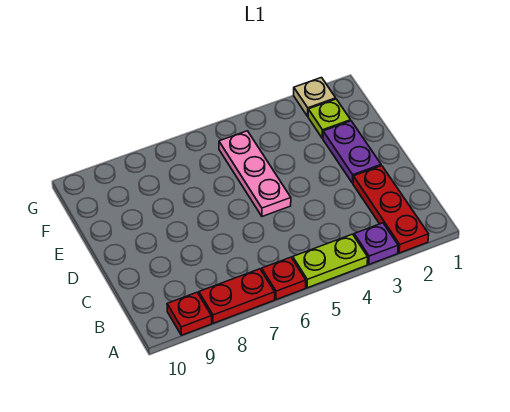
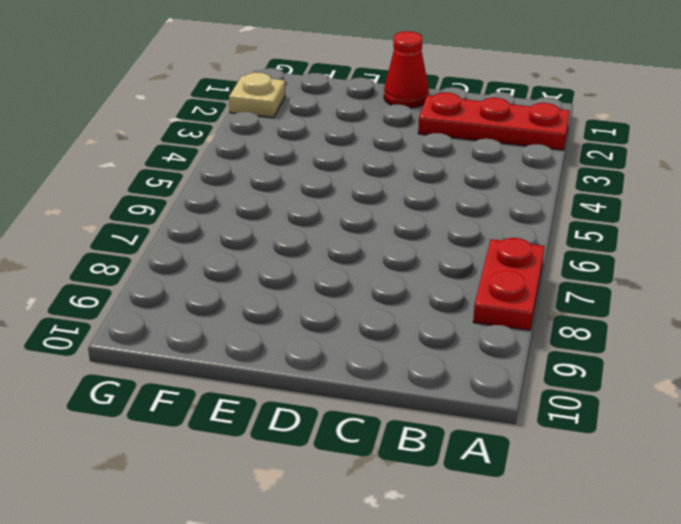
red cone D1 level 1 -> none
none -> purple plate A3 level 1
none -> lime plate A4:A5 level 1

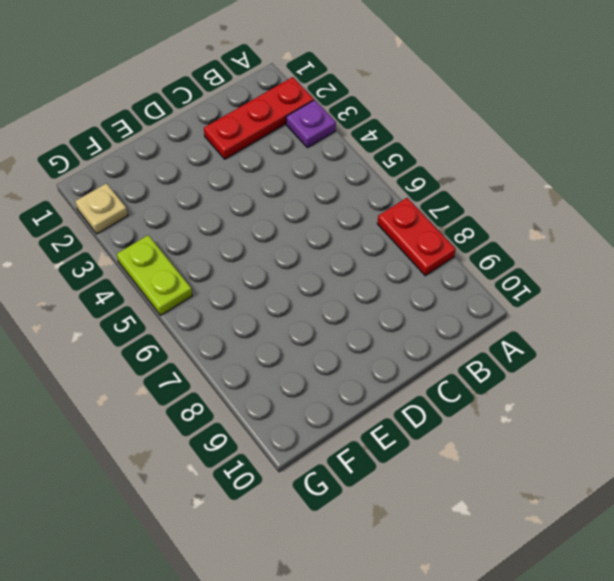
lime plate G4:G5 level 1 -> lime plate A4:A5 level 1
none -> red plate A6 level 1
none -> red plate A9 level 1

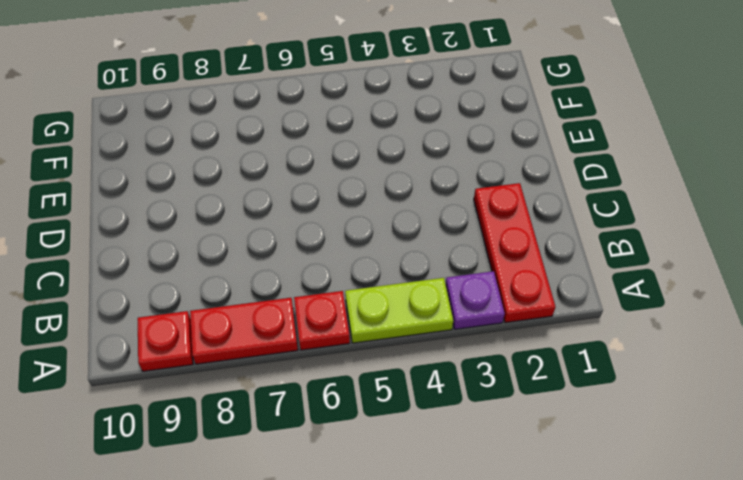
none -> purple plate D2:E2 level 1
none -> pink plate D5:F5 level 1

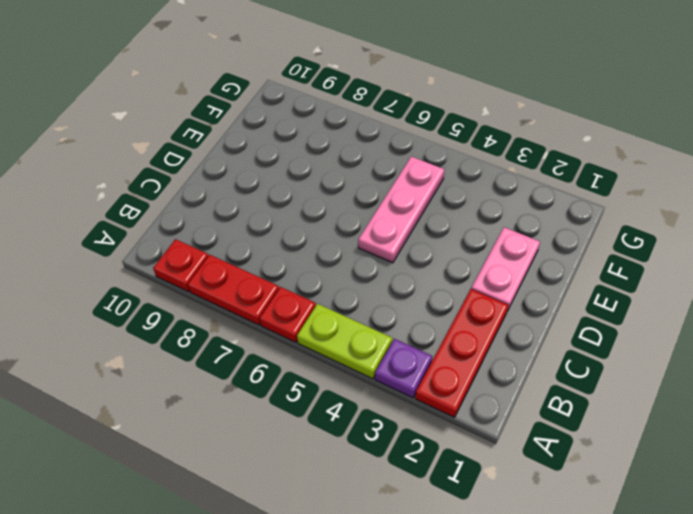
pink plate D2:E2 level 1 -> purple plate D2:E2 level 1
none -> lime plate F2 level 1
none -> tan plate G2 level 1

